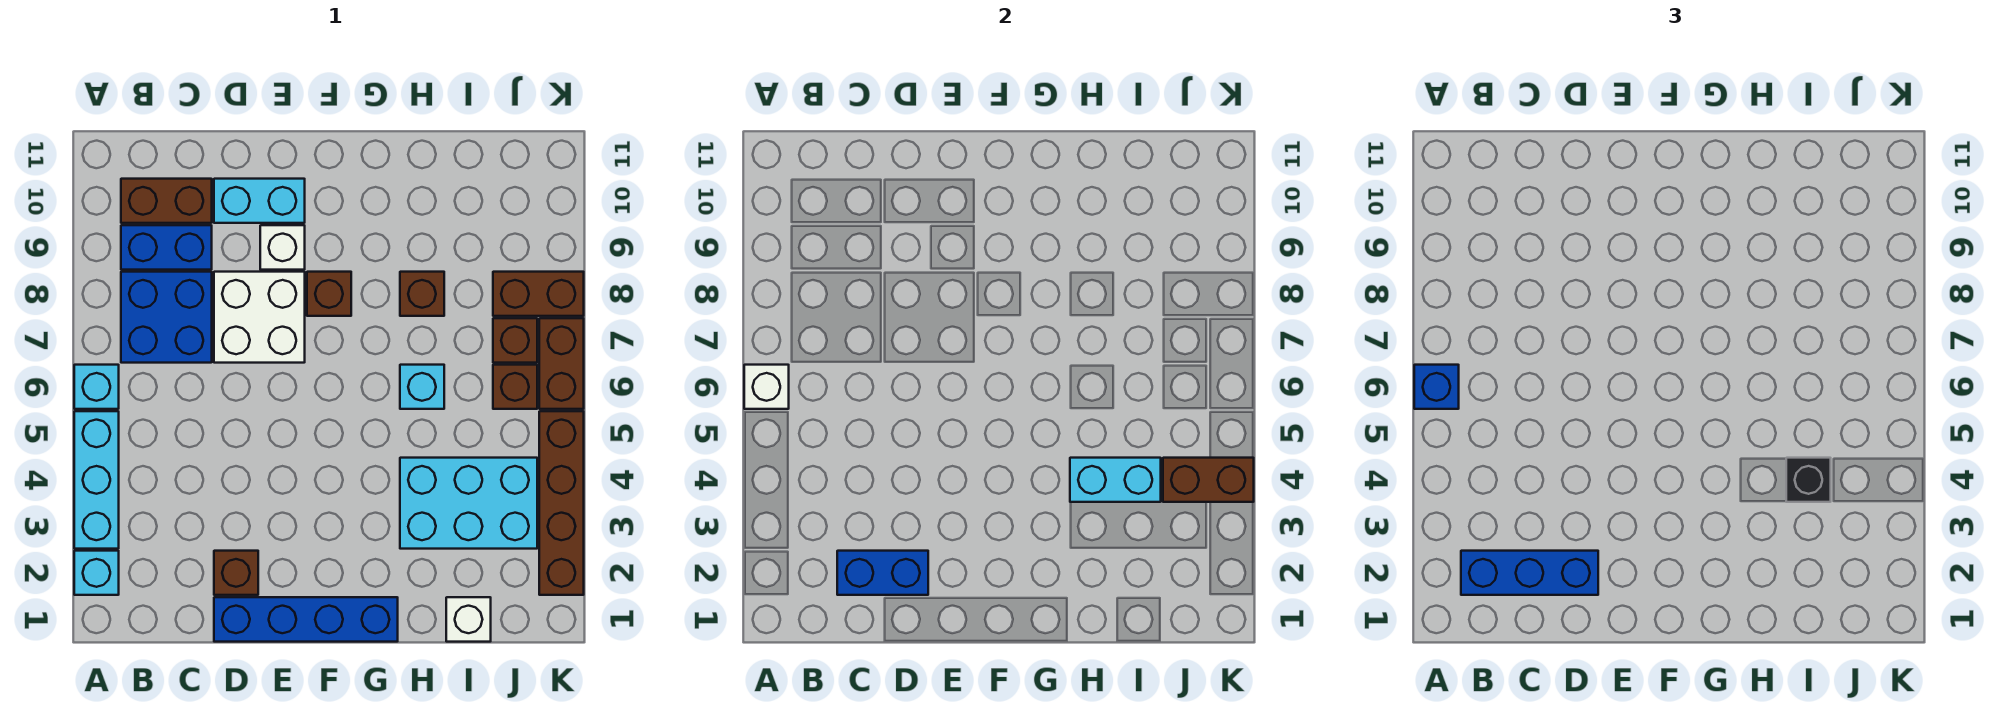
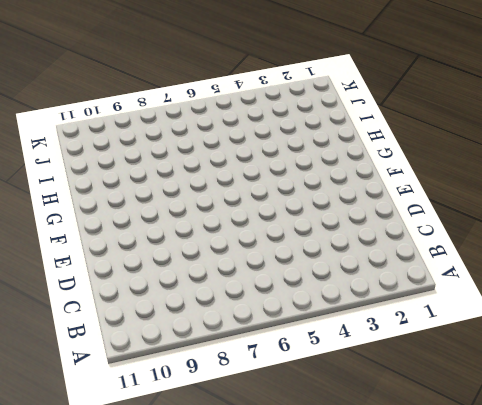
none -> cyan brick A2 level 1
none -> cyan brick A3:A5 level 1
none -> cyan brick A6 level 1

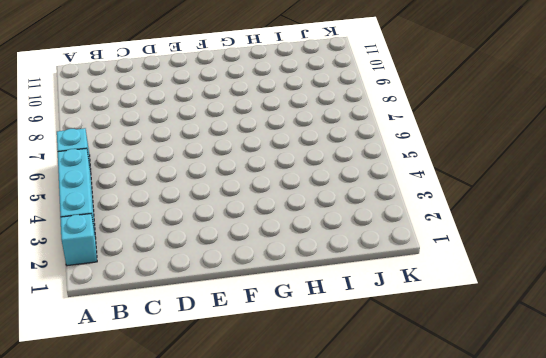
none -> blue brick B7:C8 level 1
none -> blue brick B9:C9 level 1
none -> brown brick B10:C10 level 1

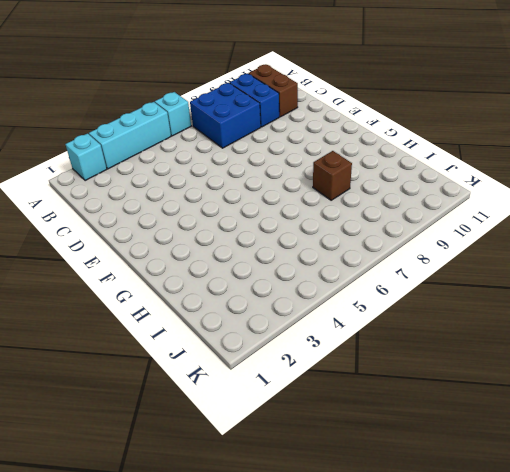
none -> blue brick D1:G1 level 1
none -> brown brick D2 level 1
none -> white brick D7:E8 level 1

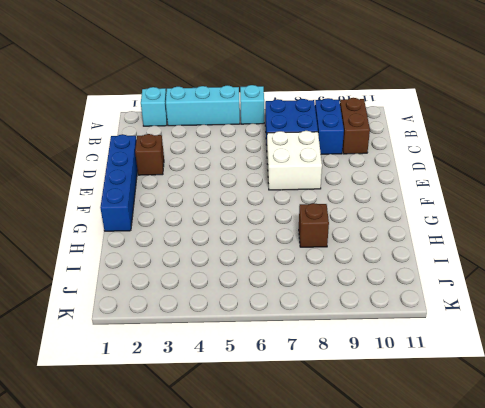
none -> cyan brick D10:E10 level 1
none -> white brick E9 level 1
none -> brown brick F8 level 1

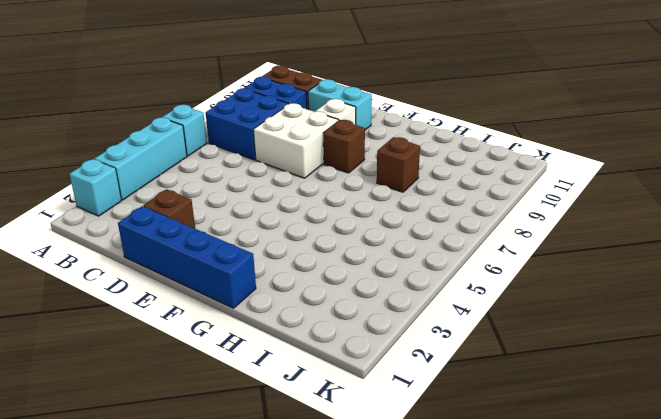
none -> cyan brick H3:J4 level 1
none -> cyan brick H6 level 1
none -> white brick I1 level 1

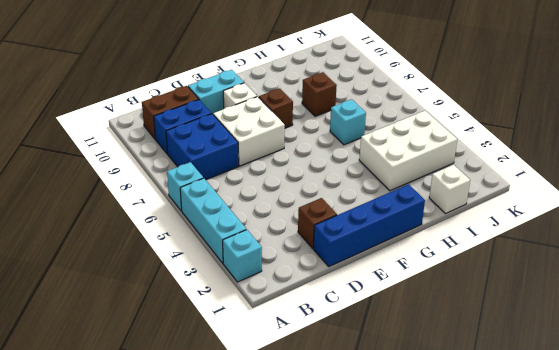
white brick H3:J4 level 1 -> cyan brick H3:J4 level 1
none -> brown brick J6 level 1
none -> brown brick J7 level 1
none -> brown brick J8:K8 level 1

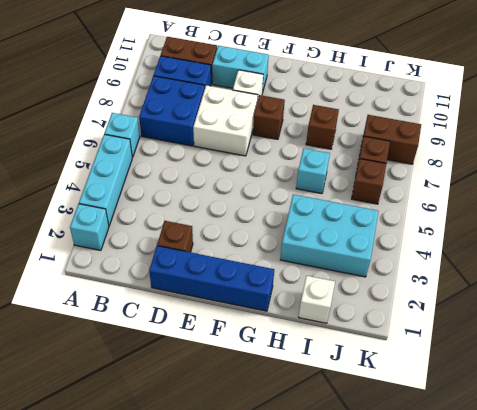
none -> brown brick K2:K5 level 1
none -> brown brick K6:K7 level 1
none -> white brick A6 level 2

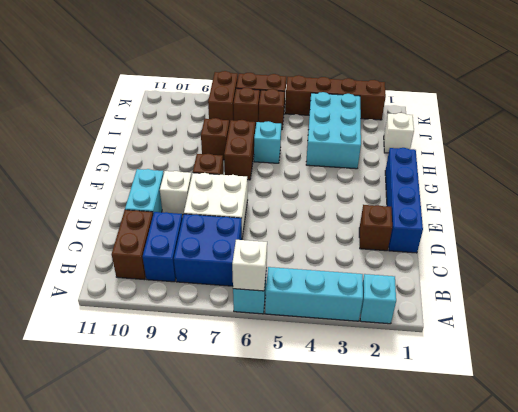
brown brick G7:H7 level 1 -> brown brick J4:K4 level 2
none -> blue brick C2:D2 level 2
none -> cyan brick H4:I4 level 2
none -> blue brick A6 level 3

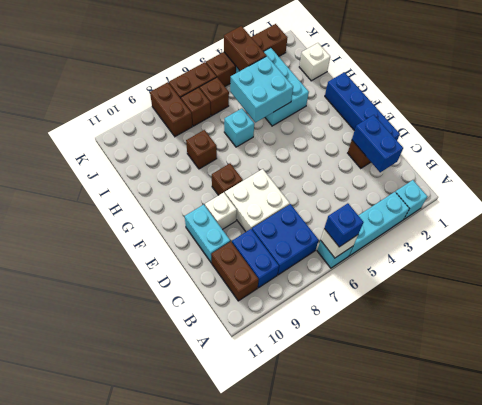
cyan brick H4:I5 level 2 -> cyan brick H4:I4 level 2
none -> blue brick B2:D2 level 3
none -> black brick I4 level 3

